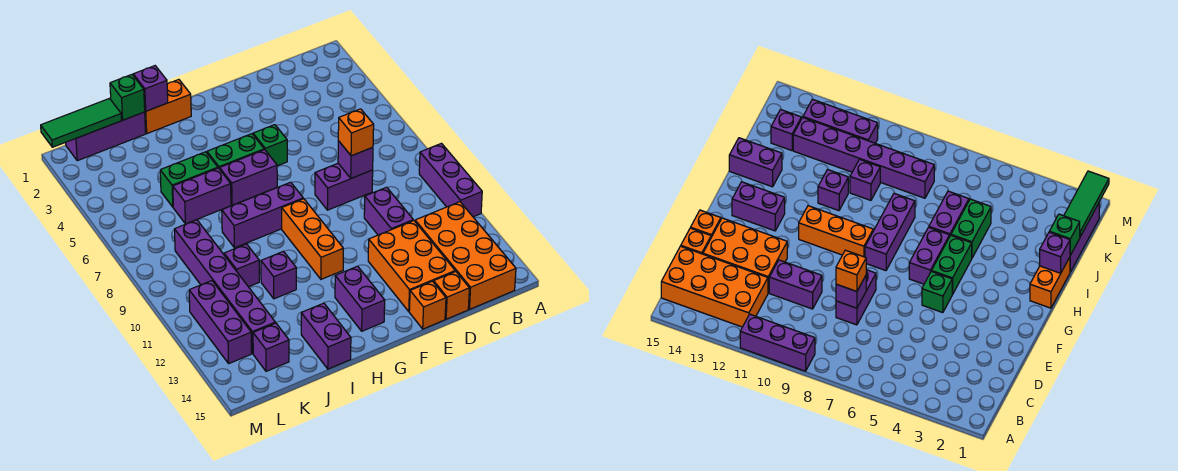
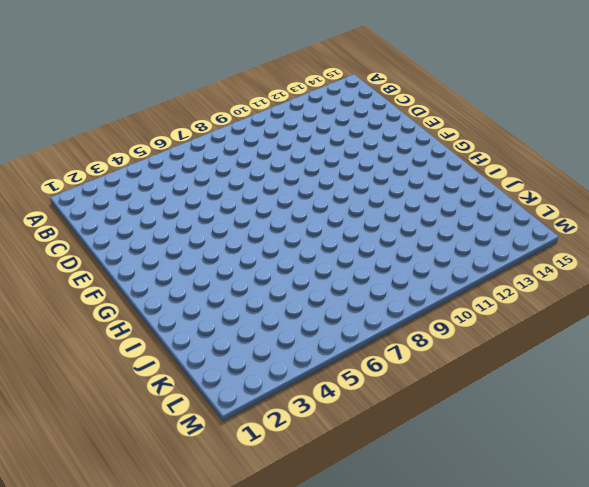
none -> purple brick A9:A11 level 1
none -> orange brick B12:C15 level 1
none -> purple brick D8:E8 level 1

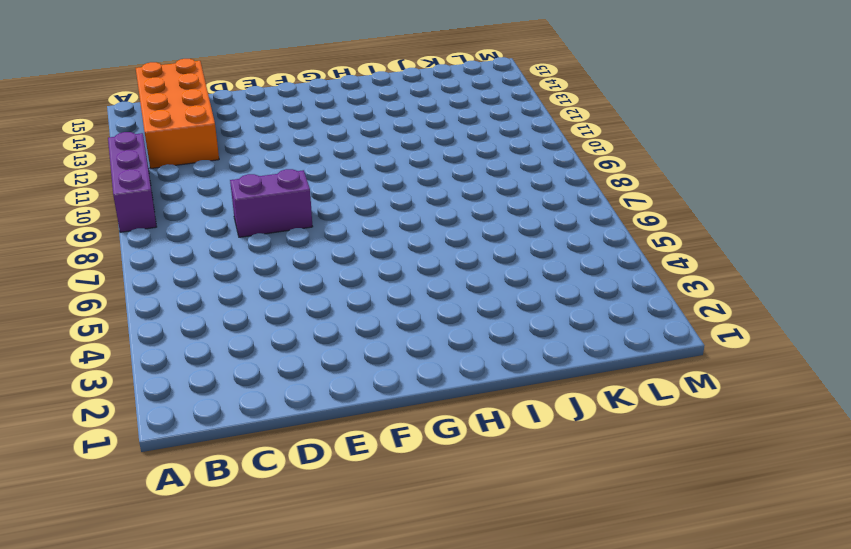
none -> purple brick D10:D11 level 1
none -> orange brick D12:E14 level 1
none -> orange brick D15 level 1

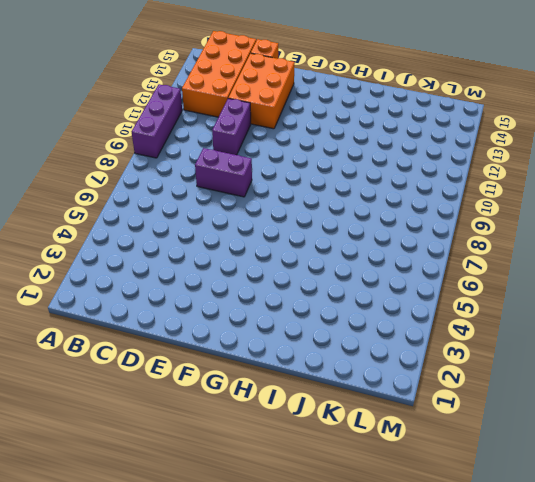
none -> orange brick E15 level 1
none -> green brick F5 level 1
none -> green brick G5:H5 level 1

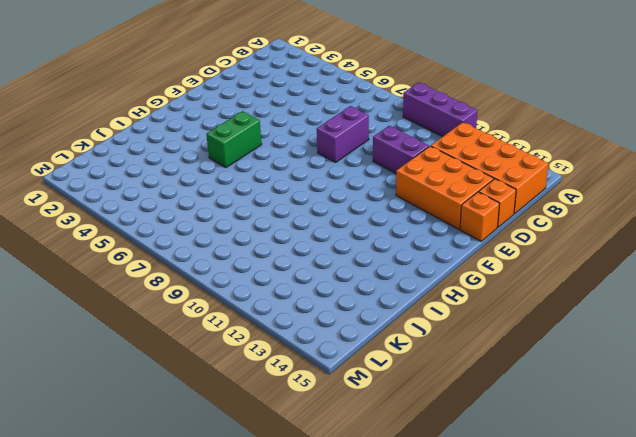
none -> green brick F5 level 1
none -> purple brick G6:H6 level 1
none -> purple brick G8:I8 level 1

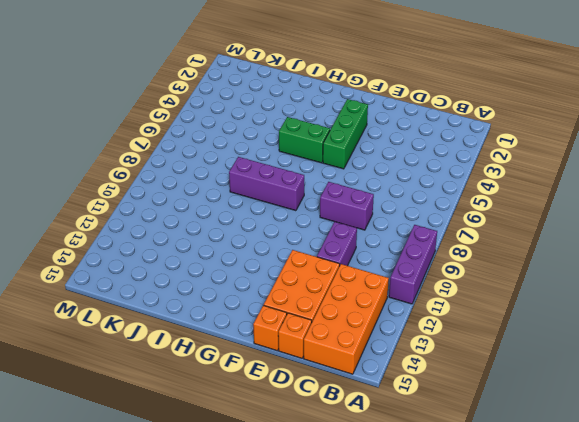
green brick F3:F5 level 1 -> green brick F5 level 1
none -> purple brick G6:H6 level 1
none -> orange brick G9:G11 level 1
none -> purple brick G13:G14 level 1

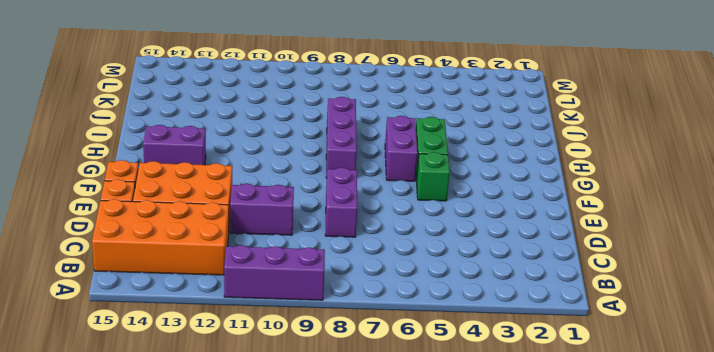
none -> orange brick G9:G11 level 1
none -> orange brick H1:I1 level 1
none -> green brick I5:J5 level 1

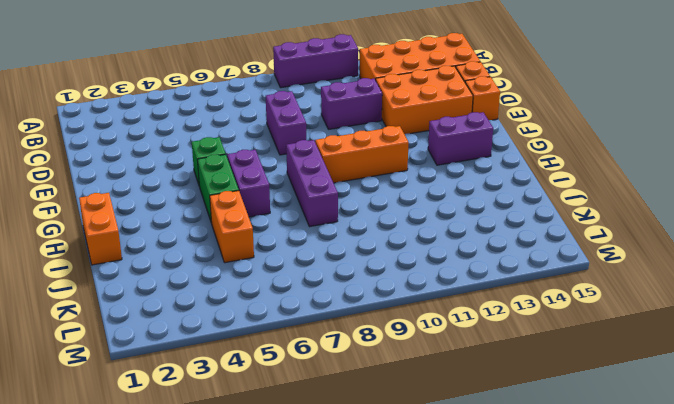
orange brick I5:J5 level 1 -> green brick I5:J5 level 1
none -> purple brick I6:J6 level 1
none -> purple brick I11 level 1
none -> purple brick I14:I15 level 1

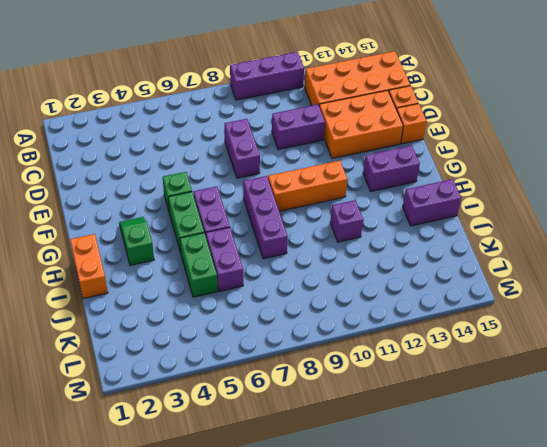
green slope G3:H3 level 1 top H -> none
none -> purple brick J1:L1 level 1
none -> purple brick J10 level 1
none -> purple brick K8:K13 level 1

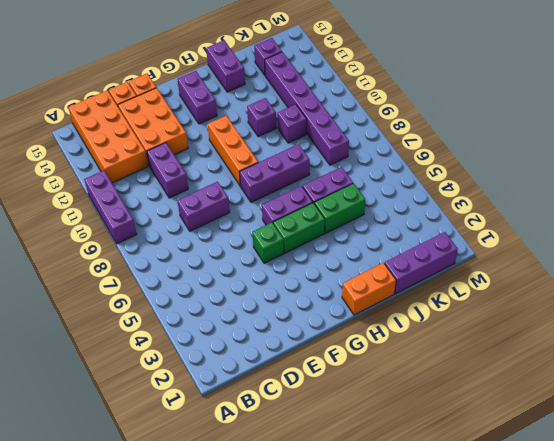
none -> purple brick L11:L13 level 1
none -> purple brick D8 level 2
none -> purple brick I1 level 2

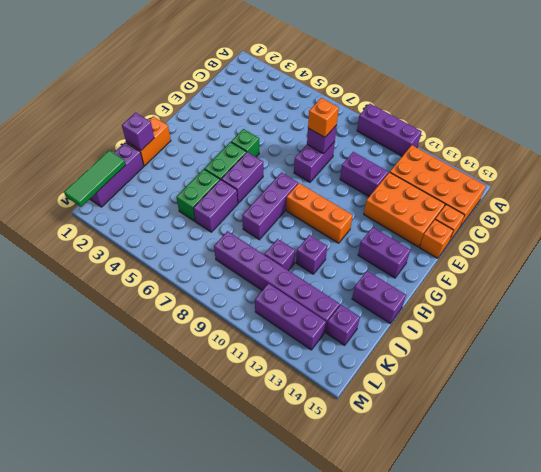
none -> green brick J1 level 2

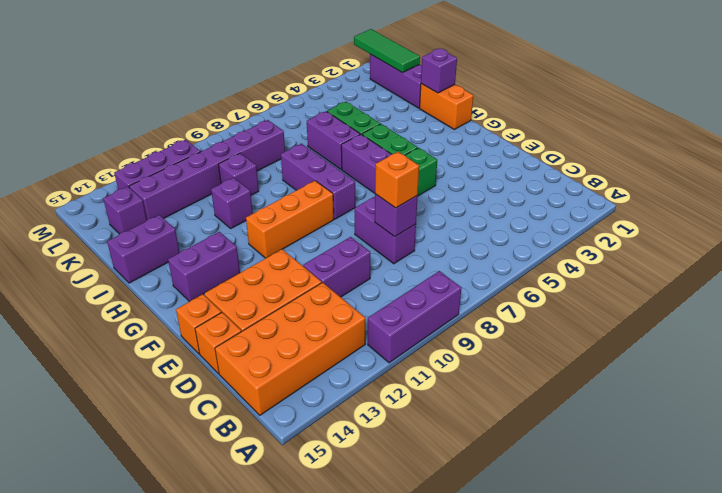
none -> green brick J1 level 2

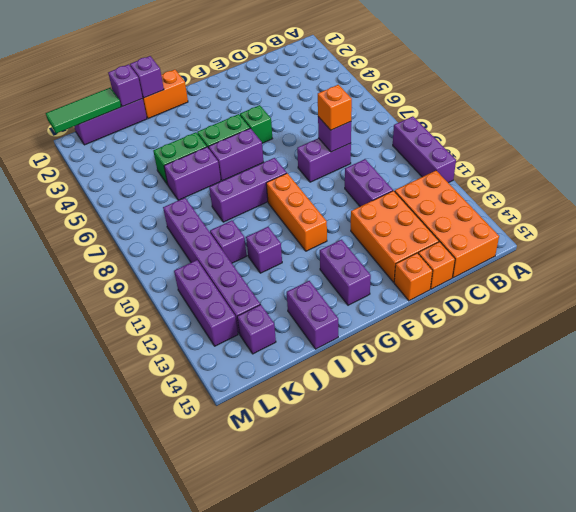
purple brick J1 level 2 -> green brick J1 level 2

